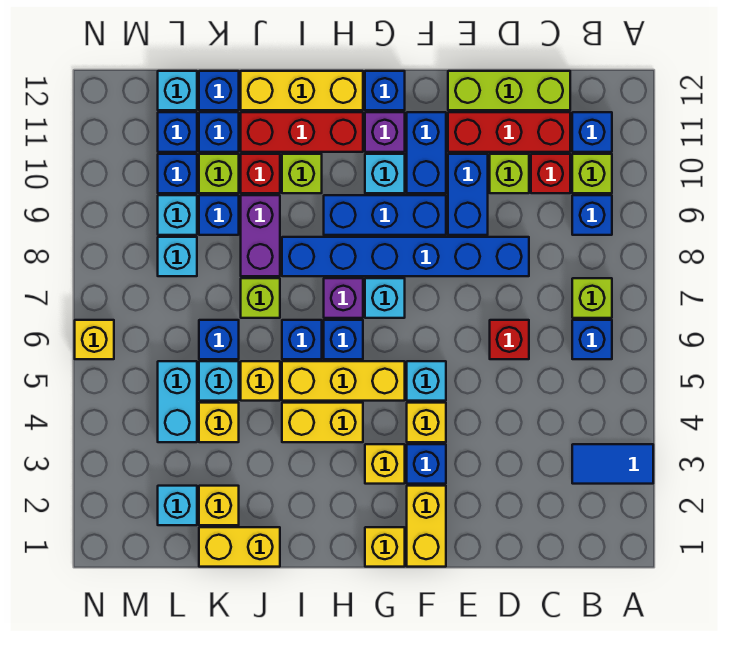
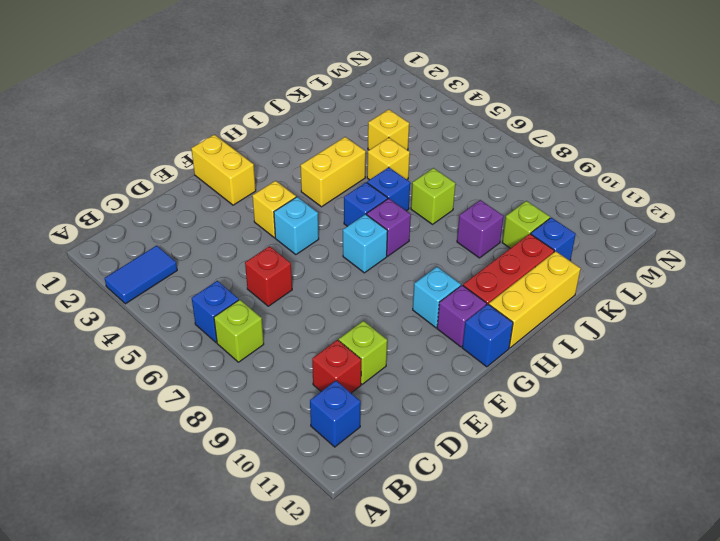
purple brick J9 level 1 -> purple brick J8:J9 level 1
none -> blue brick B9 level 1
none -> lime brick B10 level 1
none -> red brick C11:E11 level 1
none -> lime brick C12:E12 level 1

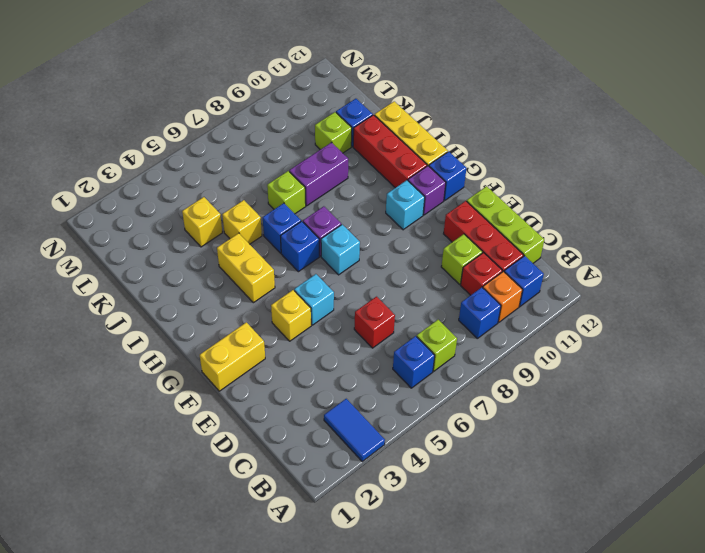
orange brick B10 level 1 -> lime brick B10 level 1
none -> blue brick D8:I8 level 1
none -> blue brick E9:E10 level 1
none -> blue brick F3 level 1
none -> blue brick F9:H9 level 1

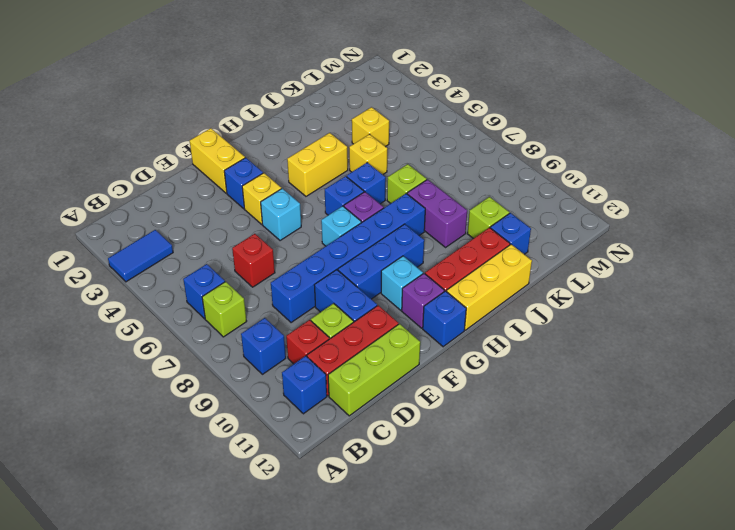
none -> lime brick B10 level 1
none -> blue brick F10:F11 level 1
none -> yellow brick G1 level 1
none -> yellow brick G3 level 1

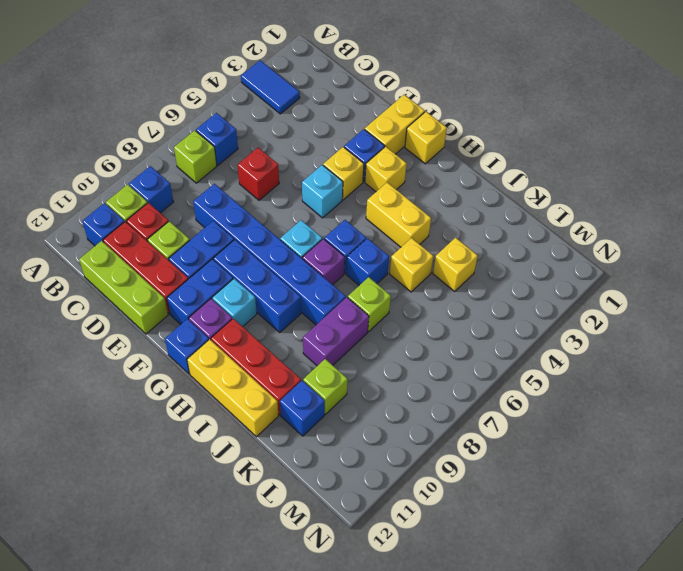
none -> yellow brick G5:I5 level 1
none -> lime brick I10 level 1
none -> yellow brick J1:K1 level 1
none -> red brick J10 level 1

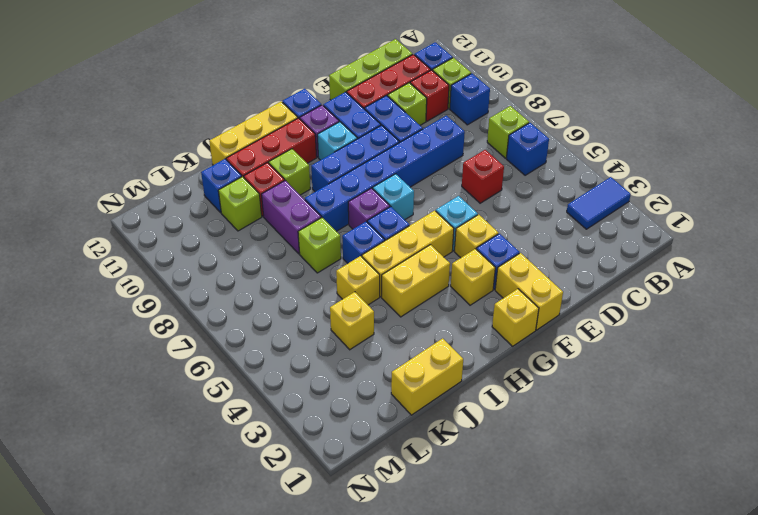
none -> yellow brick K2 level 1
none -> cyan brick K5 level 1
none -> blue brick K6 level 1
none -> blue brick K9 level 1

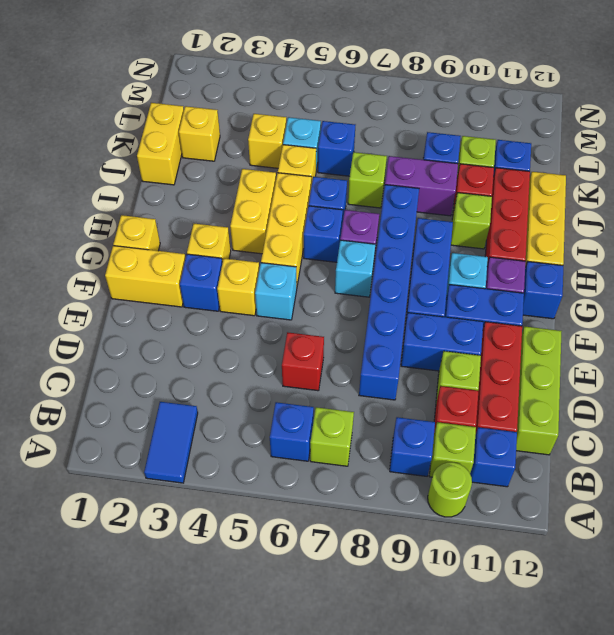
lime round brick A10 level 1 -> none
none -> blue brick K12 level 1
none -> cyan brick L2 level 1
none -> cyan brick L4:L5 level 1
none -> cyan brick L8 level 1

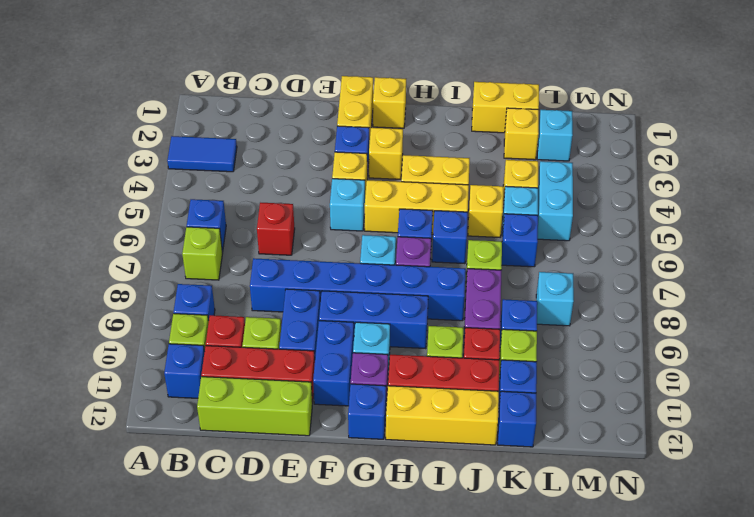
none -> cyan brick L9 level 1
none -> blue brick L10 level 1
none -> blue brick L11 level 1
none -> cyan brick L12 level 1

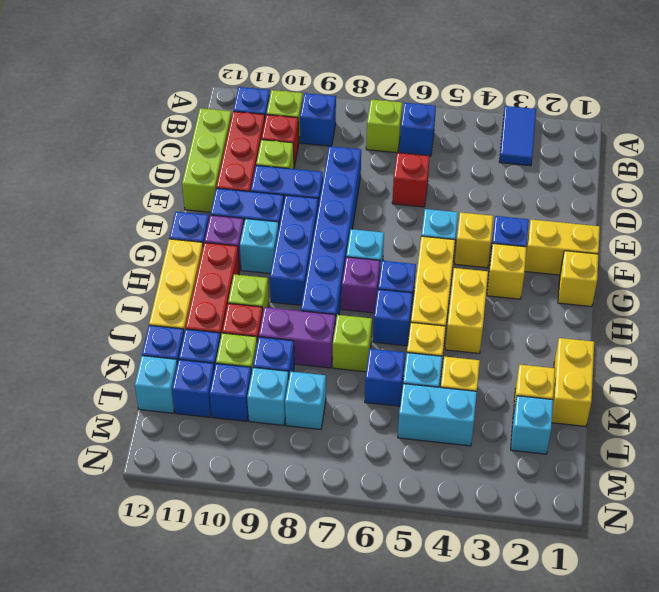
none -> yellow brick N6 level 1

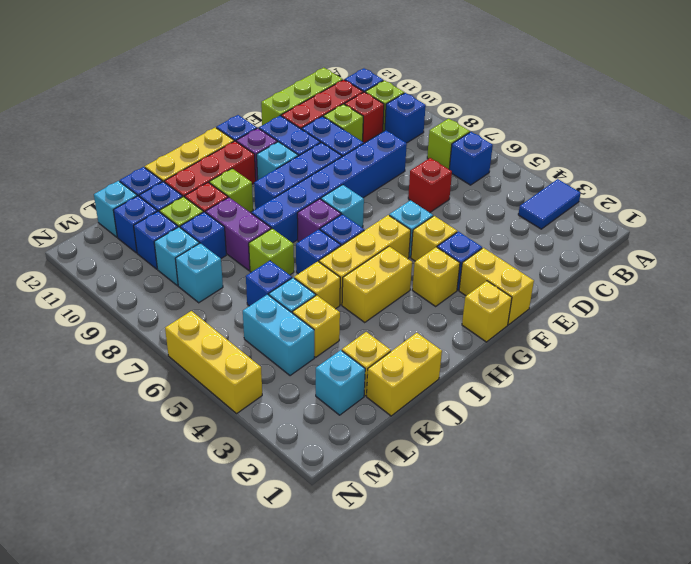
yellow brick N4:N6 level 1 -> yellow brick N6 level 1

